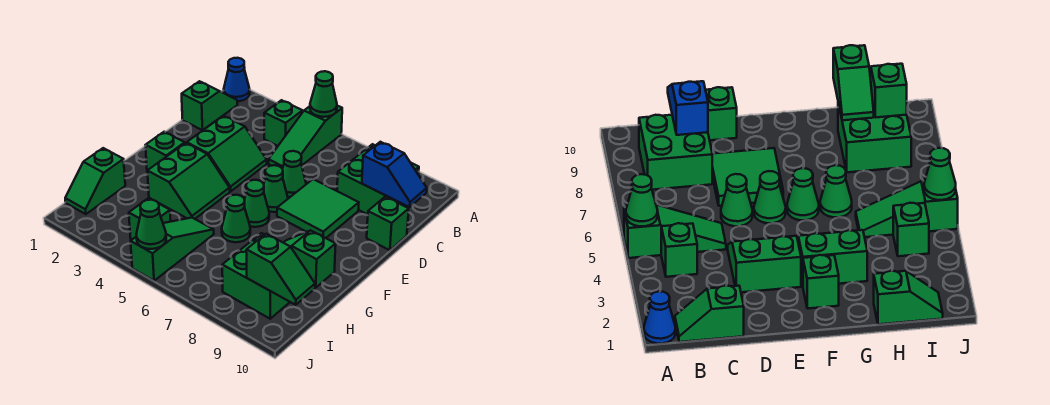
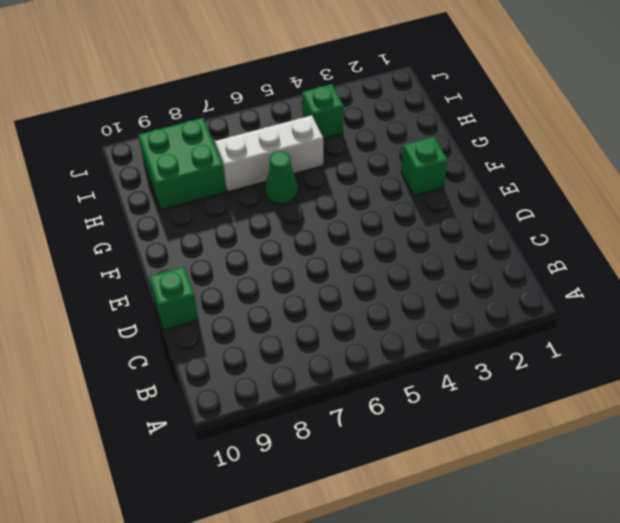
white brick H5:H7 level 1 -> green slope H5:J5 level 1 top J
none -> blue cone A1 level 1
none -> green slope A5:C5 level 1 top A
none -> green slope B1:C1 level 1 top C

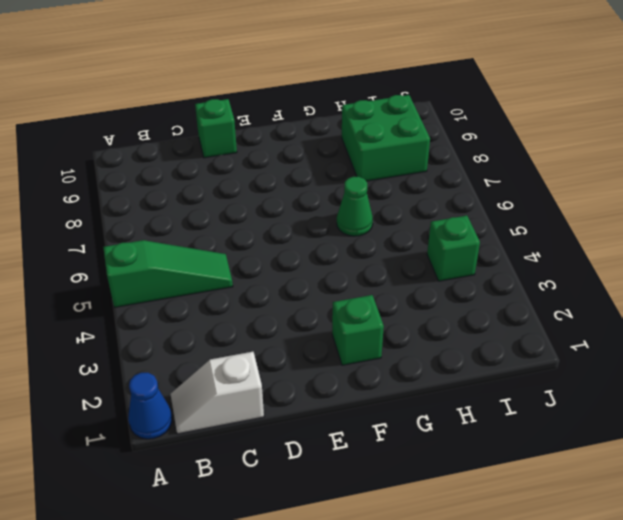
white slope B1:C1 level 1 top C -> green slope B1:C1 level 1 top C
none -> green brick B4 level 1
none -> green brick B8:C9 level 1
none -> green slope D3:E4 level 1 top 3

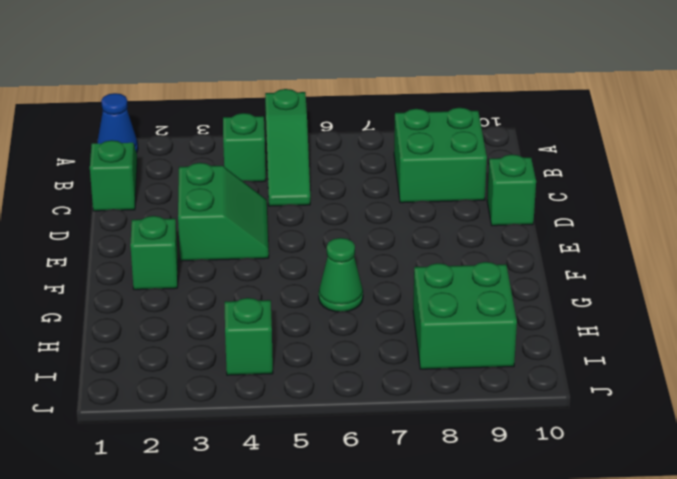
none -> green cone D6 level 1
none -> green tile D7:E8 level 1
none -> green cone E6 level 1

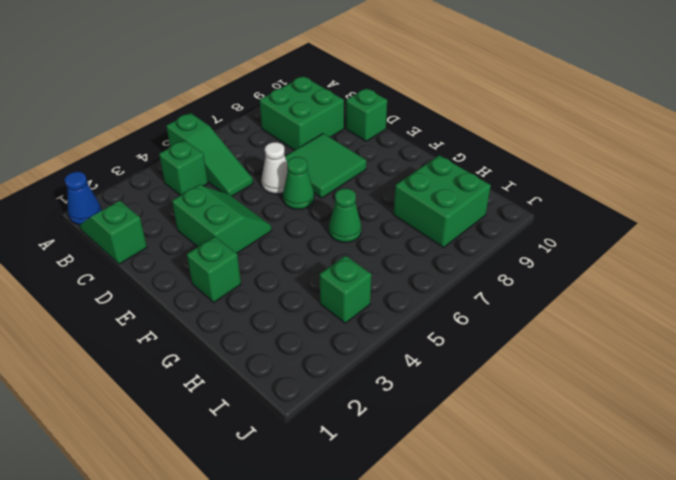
white cone D6 level 1 -> green cone D6 level 1
none -> green slope F3:G4 level 1 top 3
none -> green cone F6 level 1
none -> green slope H1:I1 level 1 top H

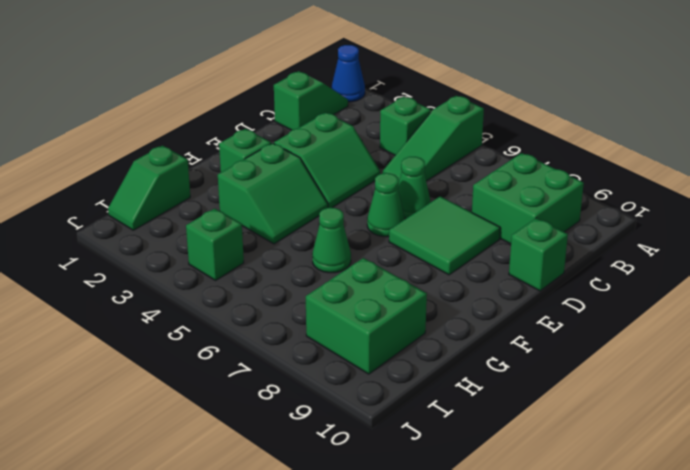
none -> green cone F6 level 1
none -> green slope H5:J5 level 1 top J
none -> green cone A5 level 2

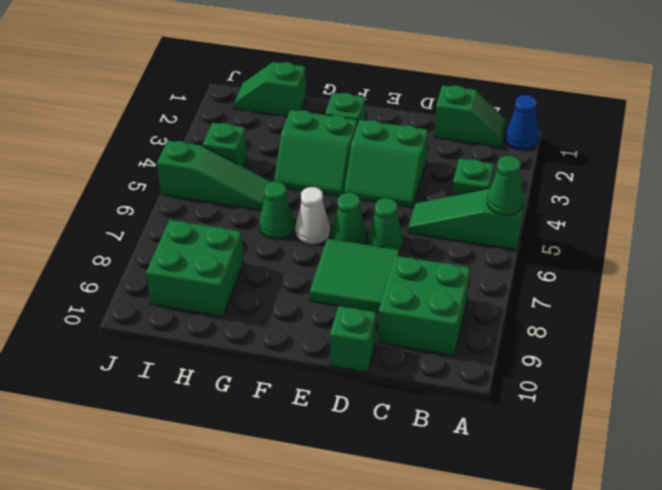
white cone F6 level 1 -> green cone F6 level 1
none -> blue slope C9:C10 level 2 top 9
none -> green slope H9:H10 level 2 top 10
none -> green slope I9:I10 level 2 top 9

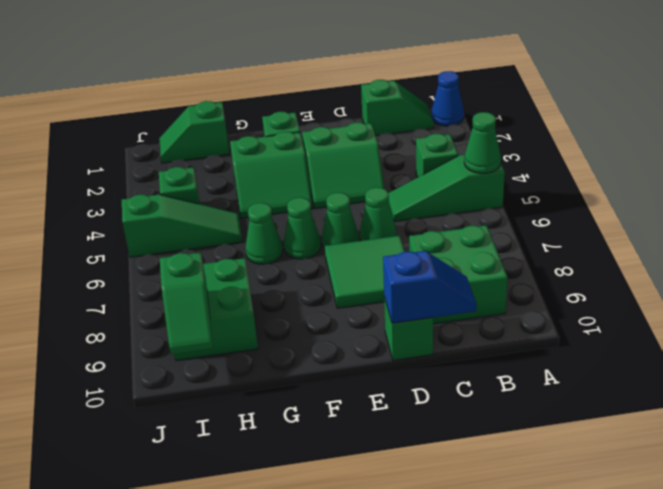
blue slope C10:D10 level 2 top D -> blue slope C9:C10 level 2 top 9
none -> green slope H9:H10 level 2 top 10
none -> green cone J5 level 2

